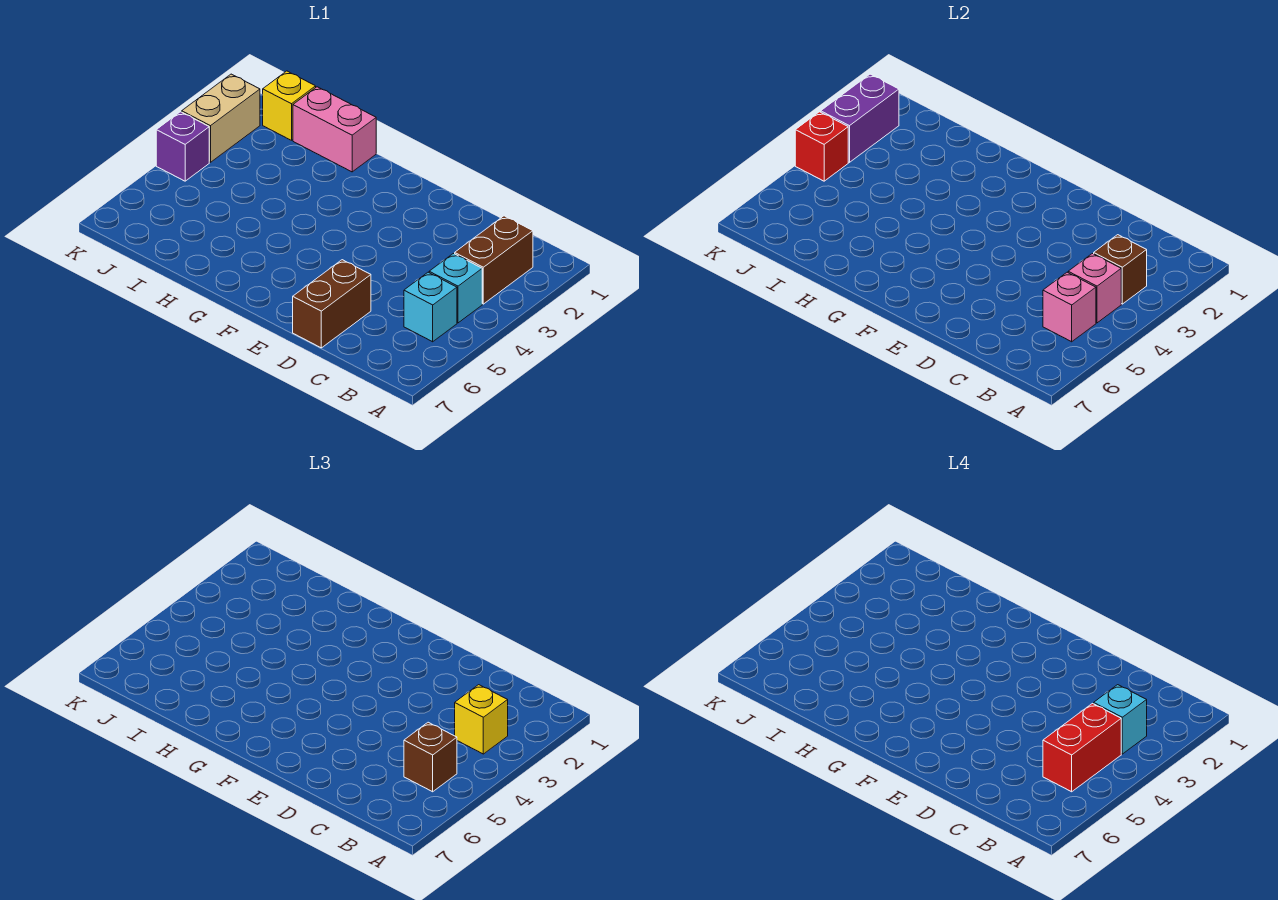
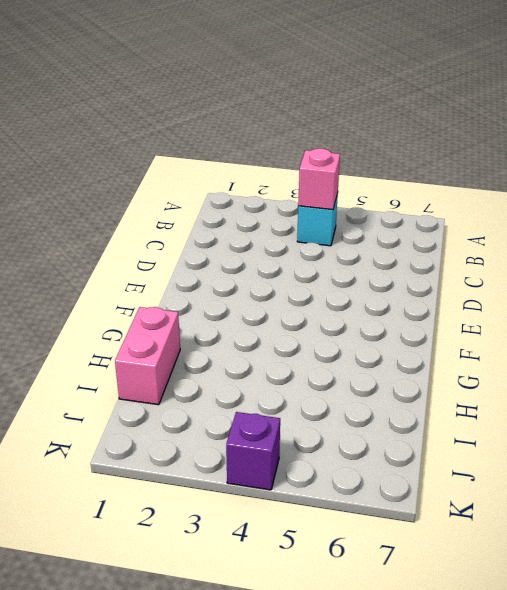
none -> brown brick B2:B3 level 1
none -> cyan brick B5 level 1
none -> brown brick D6:D7 level 1

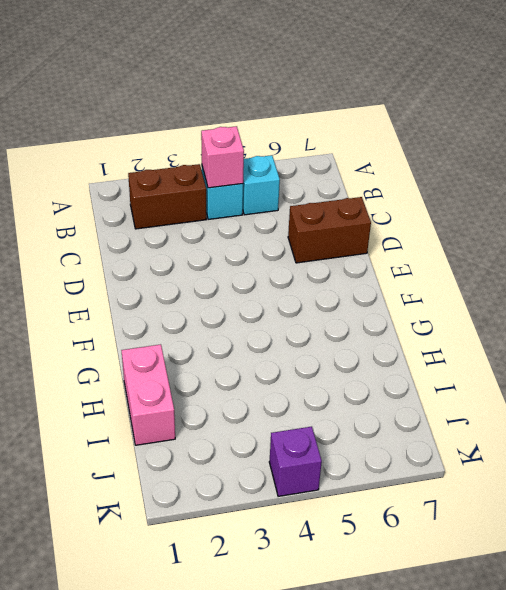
none -> yellow brick J1 level 1
none -> tan brick K2:K3 level 1
none -> brown brick B3 level 2

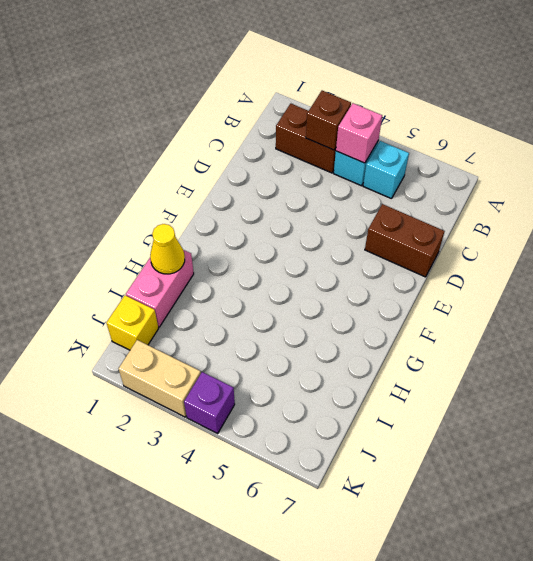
yellow cone H1 level 2 -> none
none -> pink brick B5 level 2
none -> purple brick K2:K3 level 2
none -> red brick K4 level 2

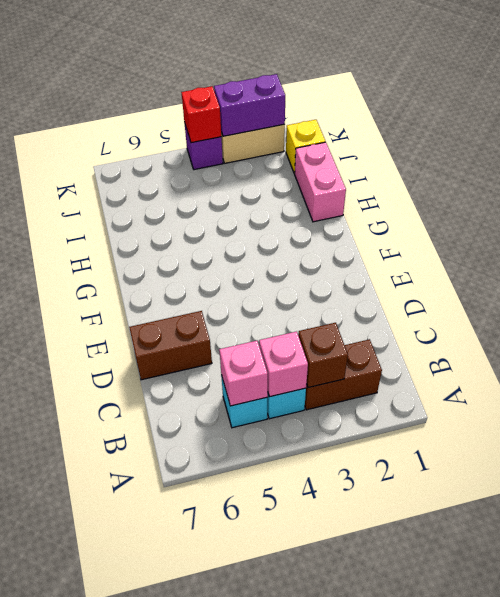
none -> yellow brick B3 level 3
none -> brown brick B5 level 3
none -> cyan brick B3 level 4

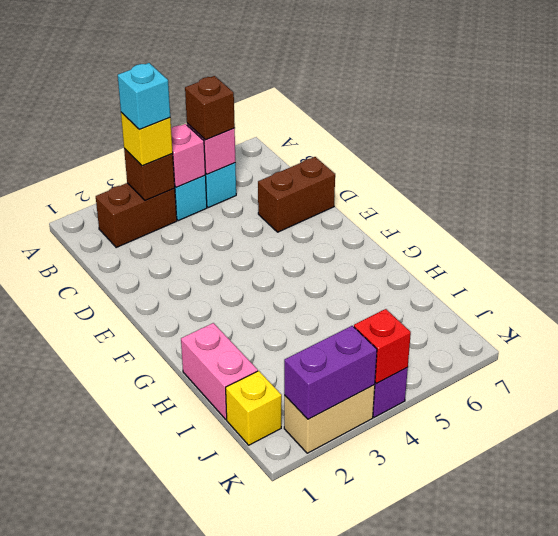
none -> red brick B4:B5 level 4

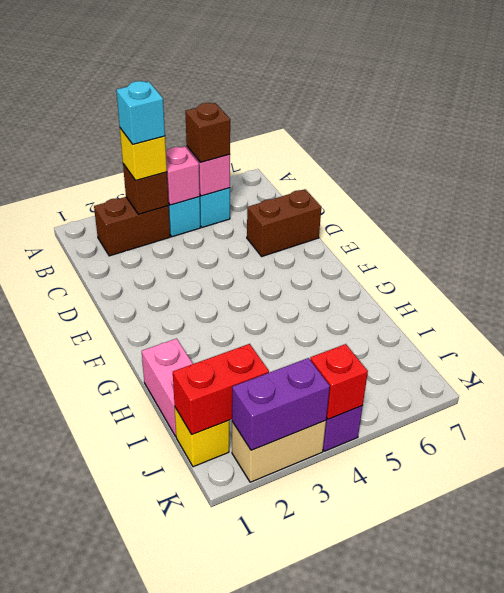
red brick J1:J2 level 2 -> red brick B4:B5 level 4

